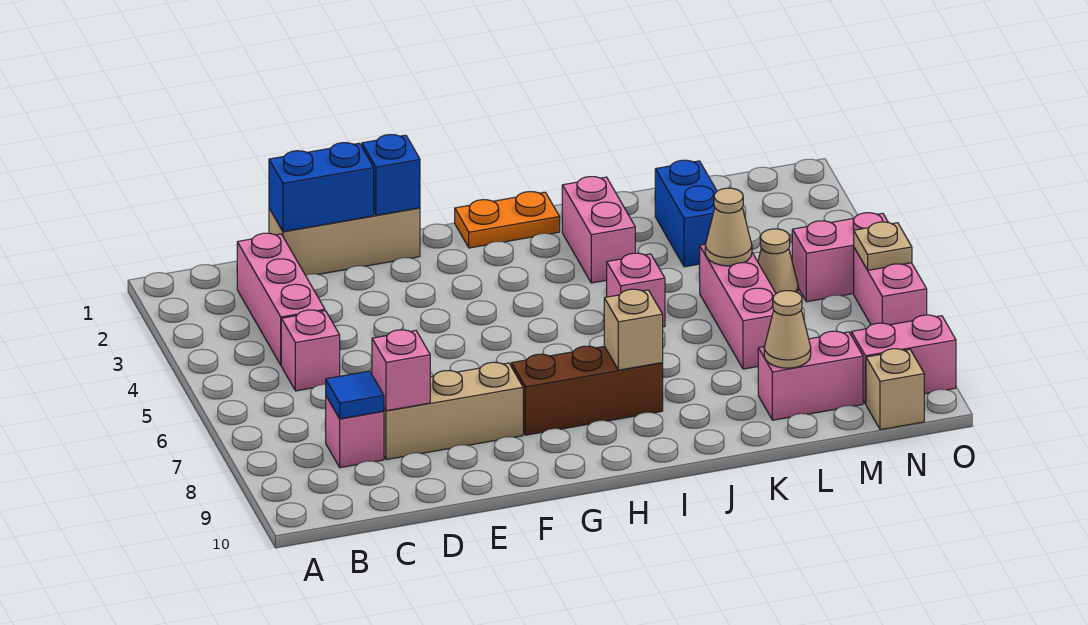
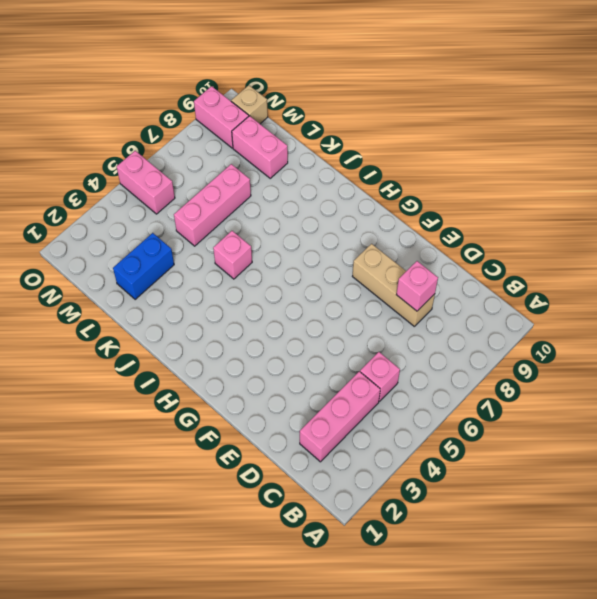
none -> pink brick C8 level 1
none -> tan brick D1:F1 level 1
none -> brown brick G8:I8 level 1

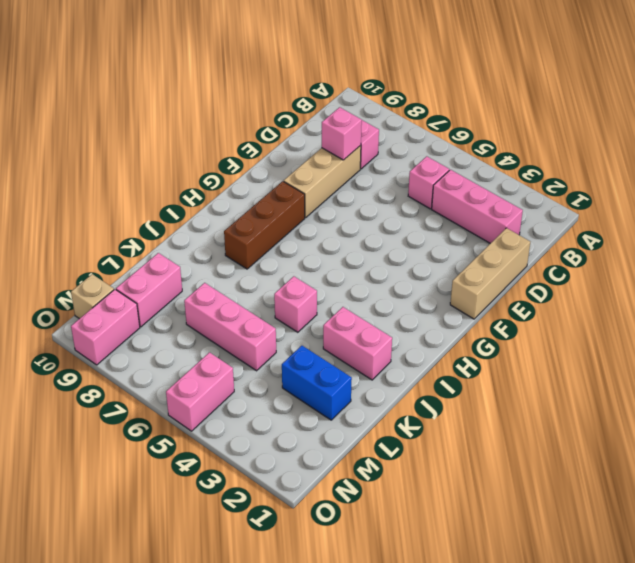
none -> orange plate H1:I1 level 1
none -> tan cone M5 level 1
none -> pink brick O6:O7 level 1

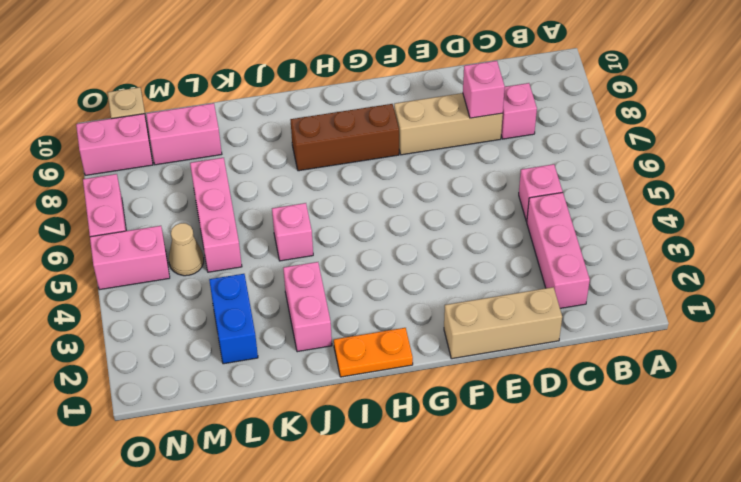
none -> blue tile C8 level 2
none -> blue brick D1:E1 level 2
none -> blue brick F1 level 2

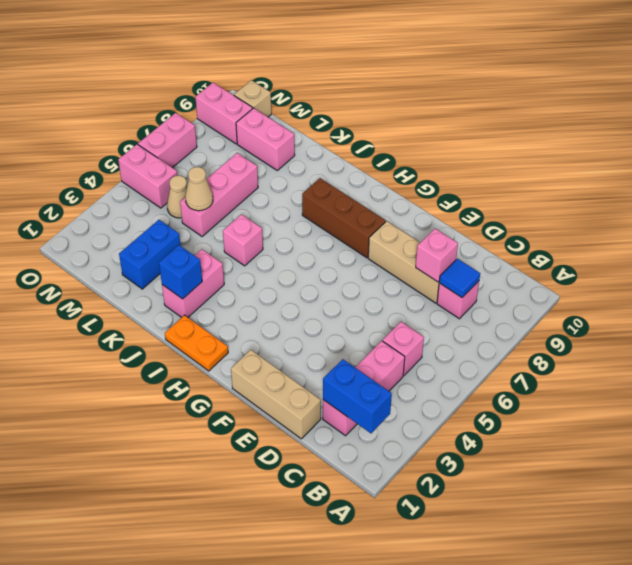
blue brick B2:C2 level 2 -> blue brick D1:E1 level 2
blue brick J2 level 2 -> blue brick F1 level 2
none -> tan brick I8 level 2
none -> tan cone L9 level 2
none -> tan plate O6 level 2

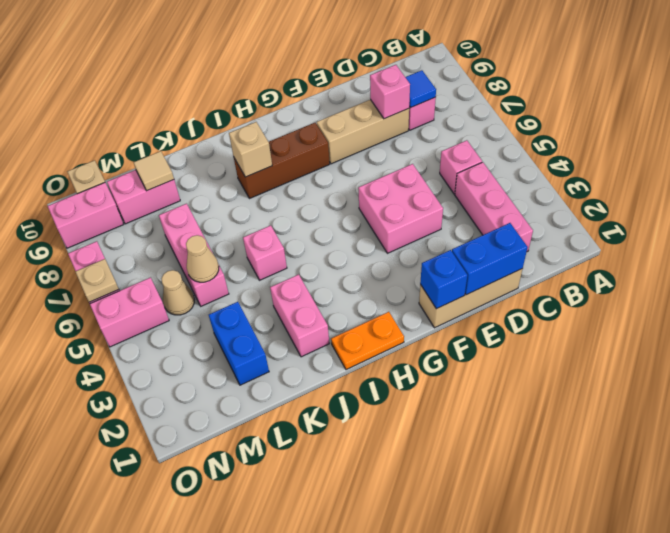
pink brick E4:F5 level 1 -> none
tan tile L9 level 2 -> tan cone L9 level 2

